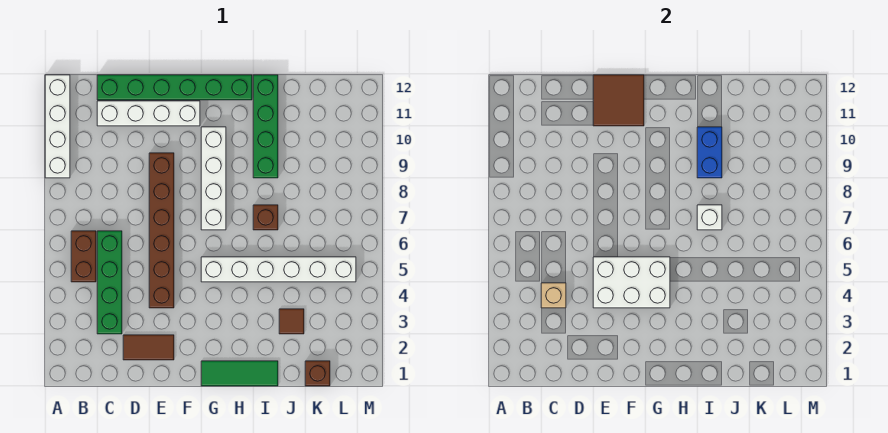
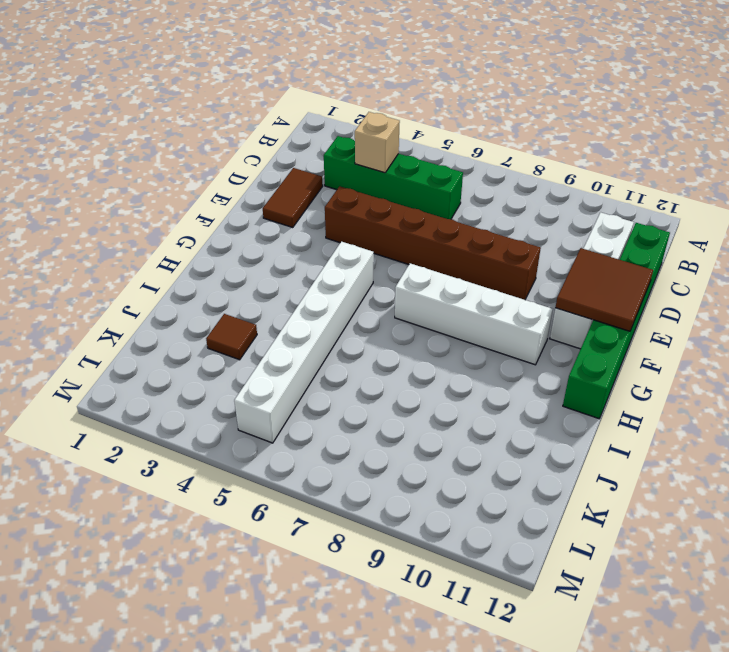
none -> white brick A9:A12 level 1
none -> brown brick B5:B6 level 1
none -> green tile G1:I1 level 1

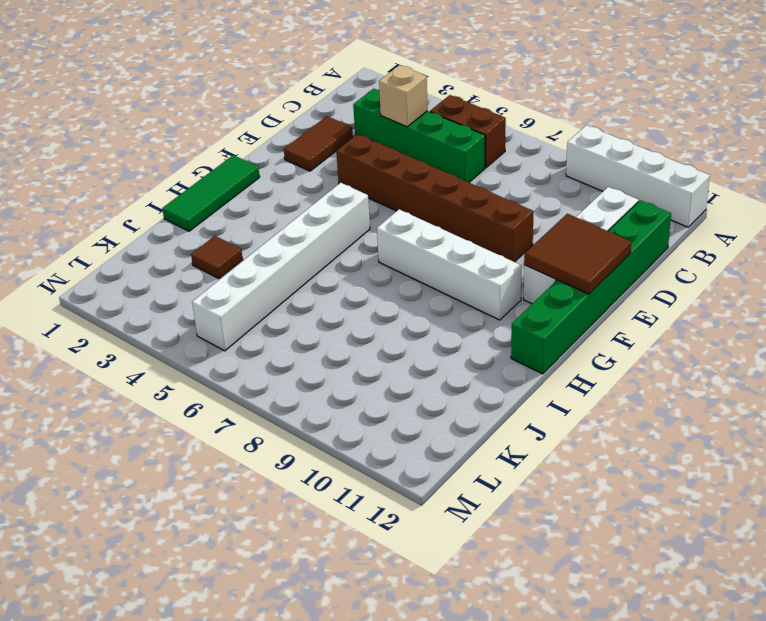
none -> brown brick I7 level 1
none -> green brick I9:I12 level 1
none -> brown brick K1 level 1

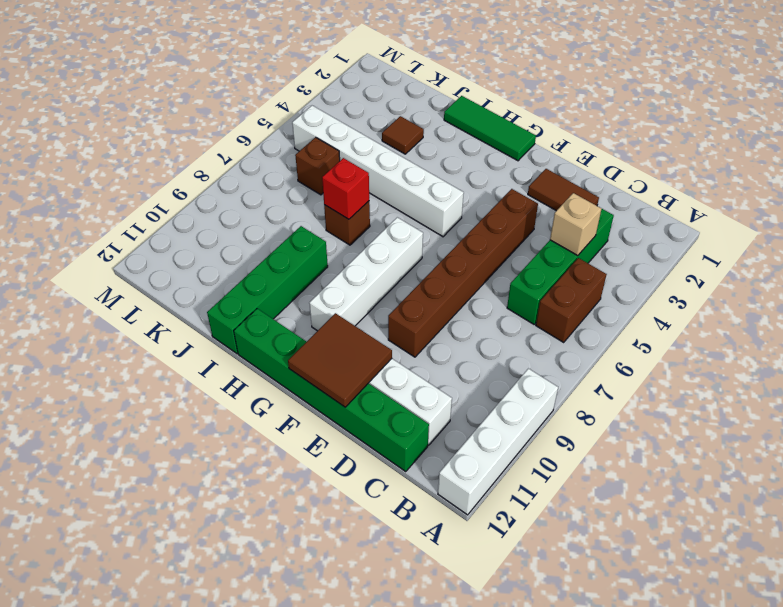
red brick I7 level 2 -> white brick I7 level 2
brown brick K6 level 1 -> brown brick K1 level 1
none -> white brick E4:G5 level 2
none -> blue brick I9:I10 level 2

